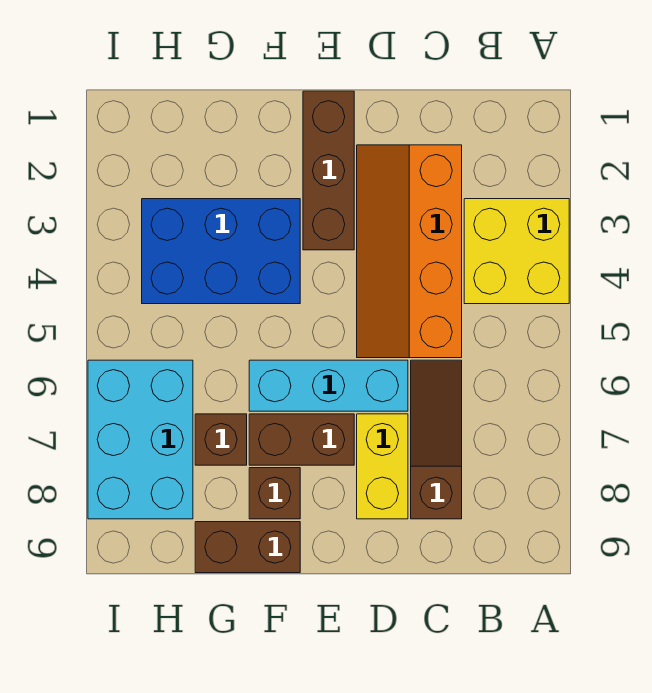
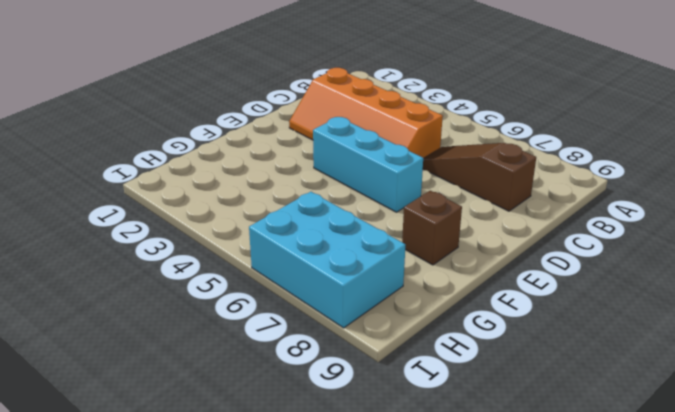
cyan brick E4:E6 level 1 -> cyan brick D6:F6 level 1
none -> yellow brick A3:B4 level 1
none -> yellow brick D7:D8 level 1
none -> brown brick E1:E3 level 1

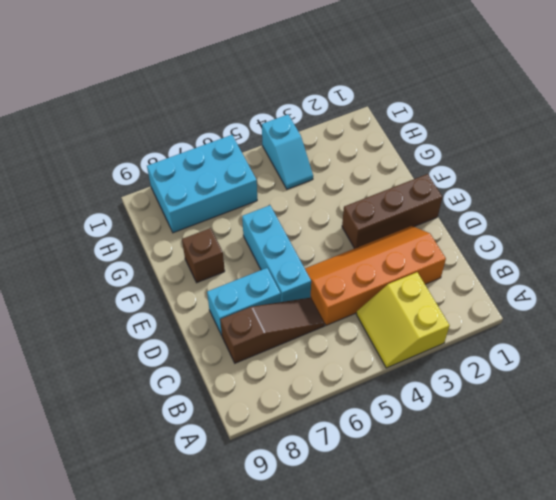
yellow slope A3:B4 level 1 top 3 -> yellow brick A3:B4 level 1
cyan brick D7:D8 level 1 -> yellow brick D7:D8 level 1
cyan slope H4:I4 level 1 top I -> blue brick F3:H4 level 1
none -> brown brick E7:F7 level 1
none -> brown brick F9:G9 level 1
none -> brown brick G7 level 1

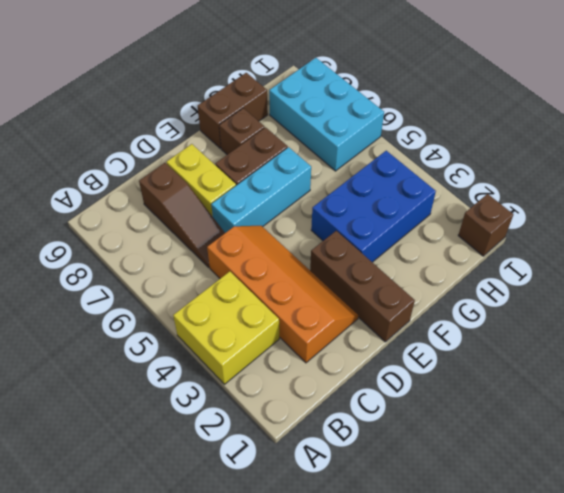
brown brick I1 level 1 -> brown brick G7 level 1

